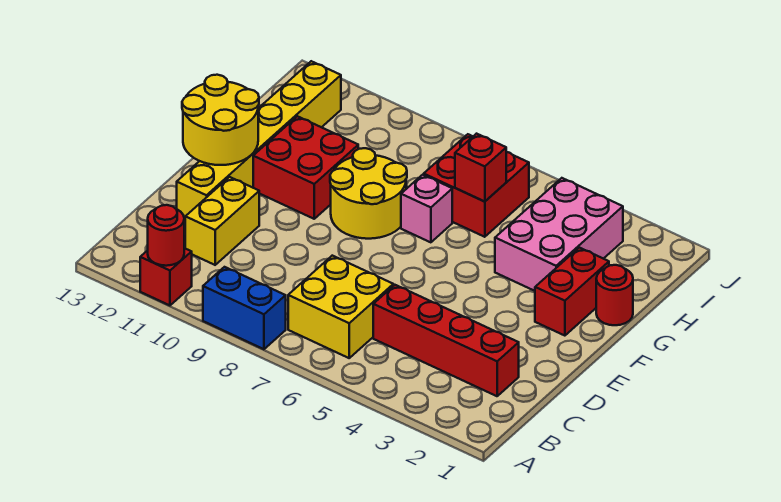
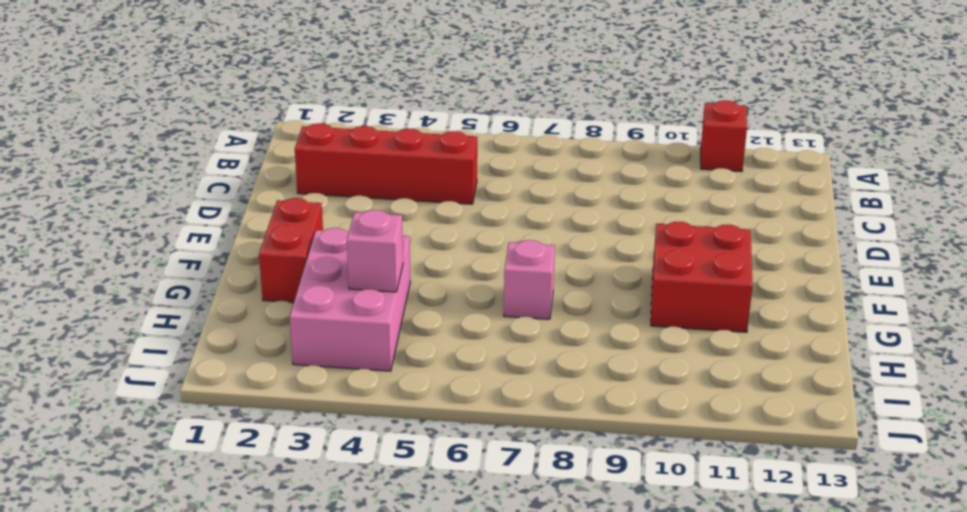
pink brick H4 level 2 -> none
none -> blue brick A8:A9 level 1
none -> yellow brick B6:C7 level 1
none -> yellow brick C11:D11 level 1

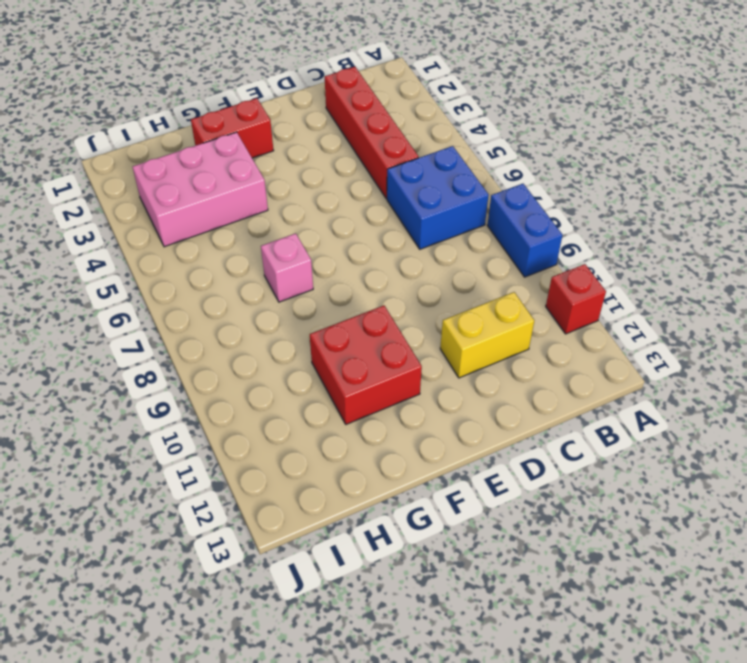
blue brick B6:C7 level 1 -> yellow brick B6:C7 level 1
none -> yellow brick D12:I12 level 1
none -> yellow round brick F8:G9 level 1
none -> red round brick G1 level 1

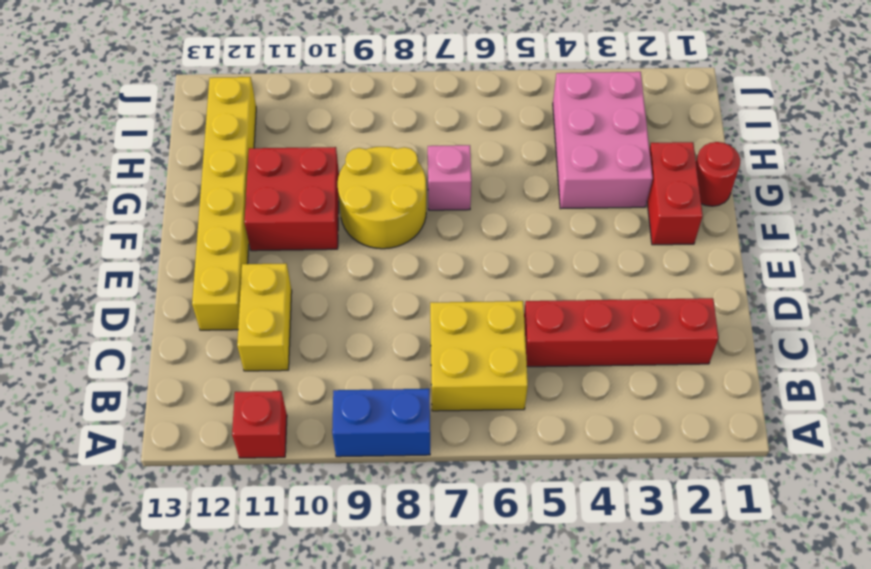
none -> red brick H6:I7 level 1
none -> red round brick A11 level 2
none -> yellow round brick E12:F13 level 2

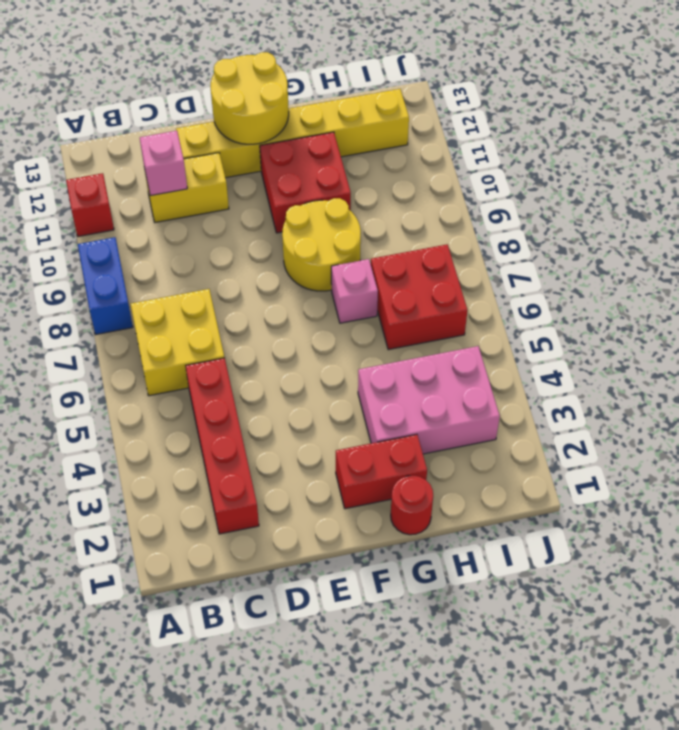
pink brick C11 level 2 -> none
none -> red round brick A11 level 2
none -> red brick H6 level 2

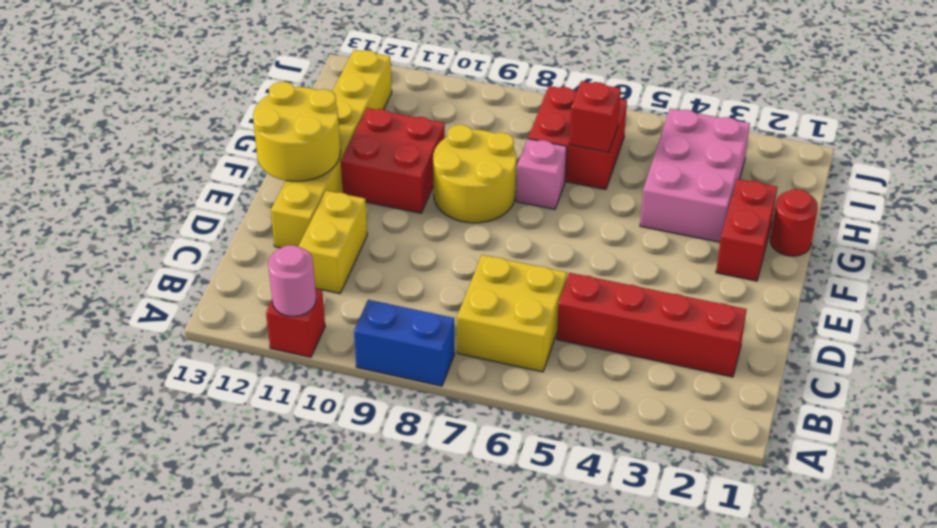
pink round brick A11 level 2 -> red round brick A11 level 2

